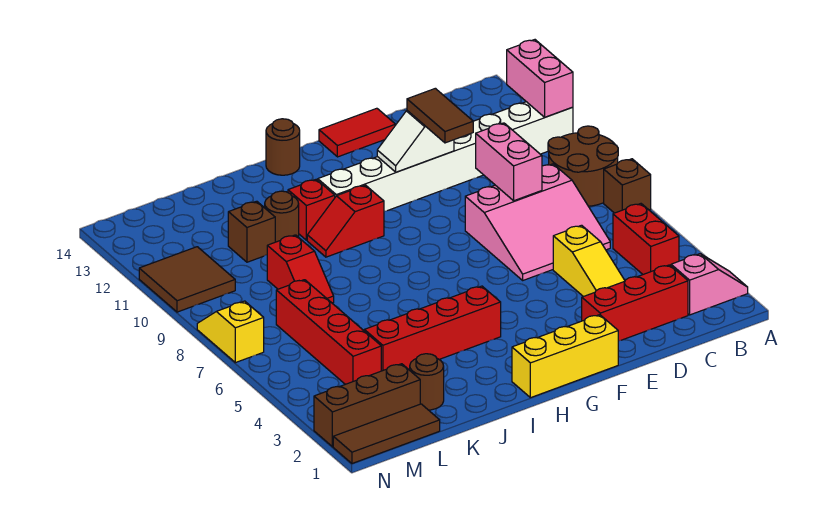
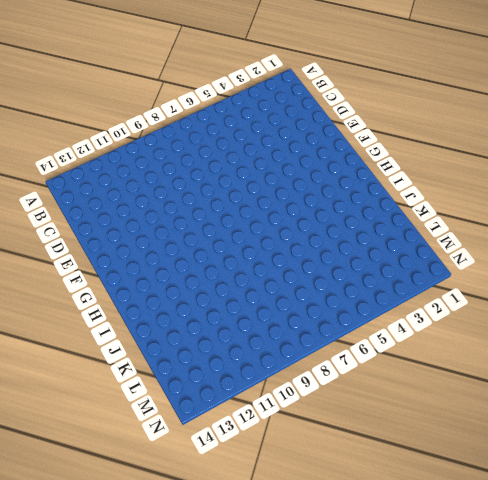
none -> pink slope A2:B2 level 1 top B
none -> brown brick A7 level 1
none -> brown round brick A8:B9 level 1

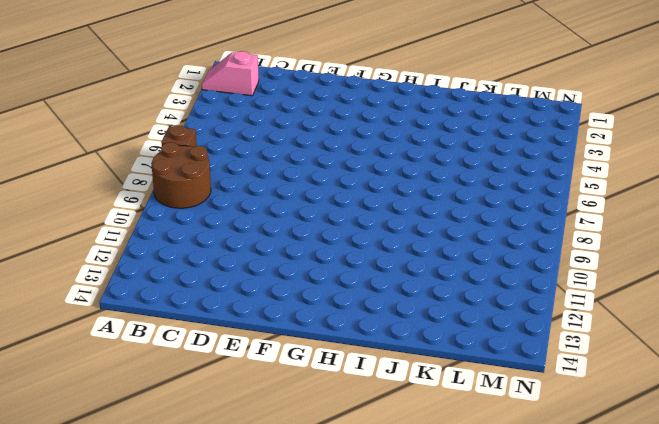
none -> white brick A11:H11 level 1
none -> red brick B4:B5 level 1
none -> red brick C2:E2 level 1

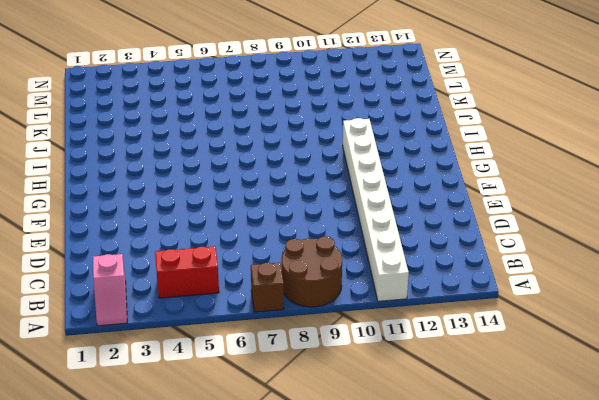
none -> red brick C2:E2 level 1
none -> pink slope C6:E8 level 1 top 8
none -> yellow slope D3:D5 level 1 top 5

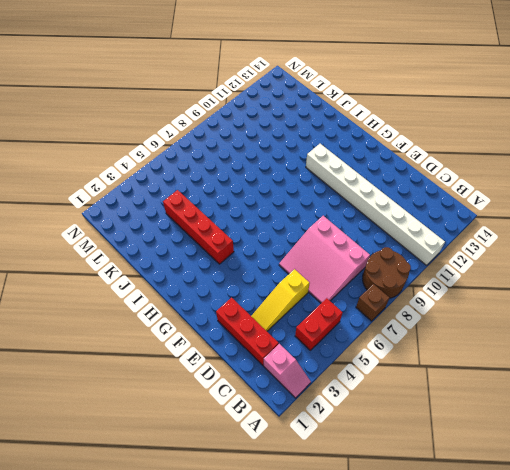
none -> red tile E14:F14 level 1
none -> yellow brick F1:H1 level 1
none -> red slope H10:I10 level 1 top H

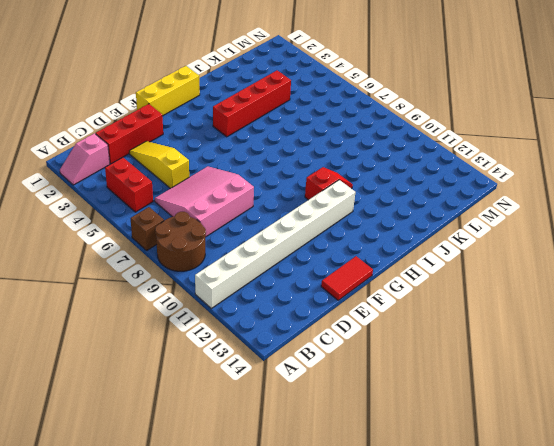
none -> brown round brick H14 level 1
none -> red brick I11 level 1
none -> brown round brick J11 level 1

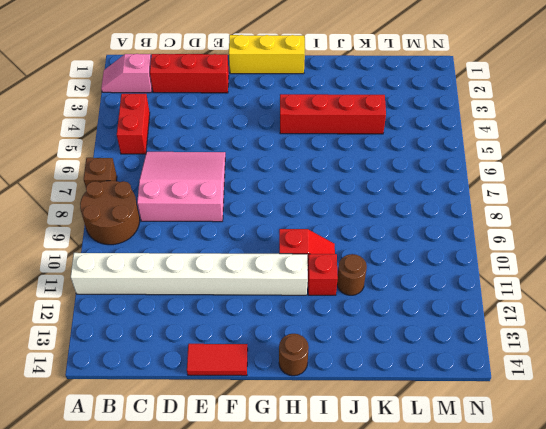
none -> yellow slope D3:D5 level 1 top 5
none -> brown round brick K2 level 1
none -> red slope K8:K9 level 1 top 9

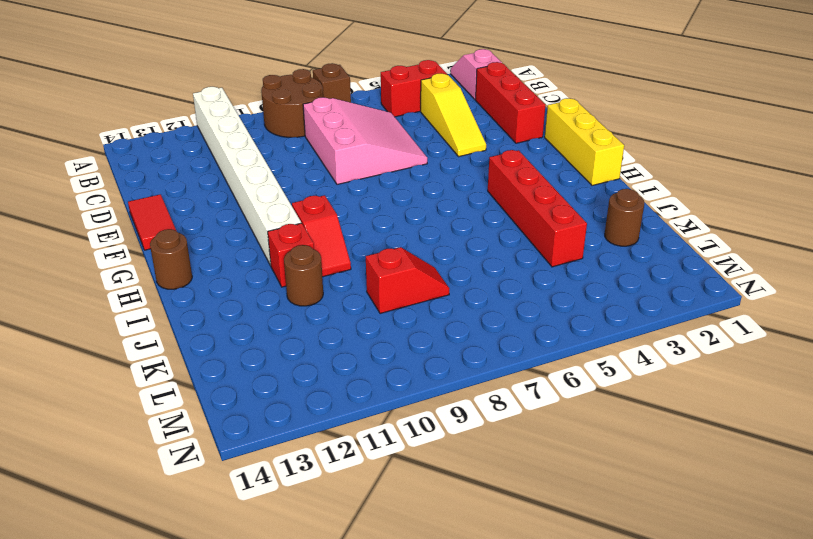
yellow slope C4:E4 level 1 top C -> yellow slope D3:D5 level 1 top 5
none -> brown brick K11 level 1
none -> brown tile L1:N1 level 1
none -> brown brick L2:N2 level 1

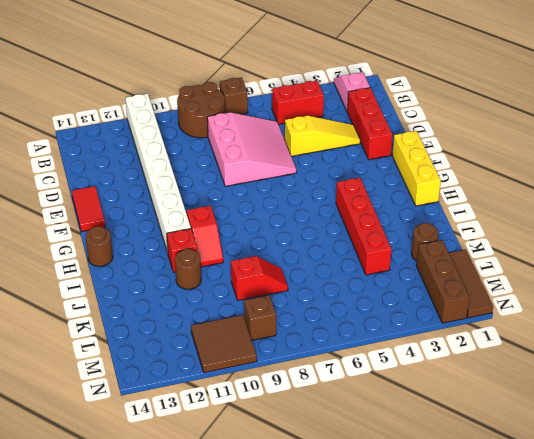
brown brick M9 level 1 -> brown brick K11 level 1
none -> red brick L4:L7 level 1
none -> yellow slope N7:N8 level 1 top 7
none -> pink brick A11:A12 level 2

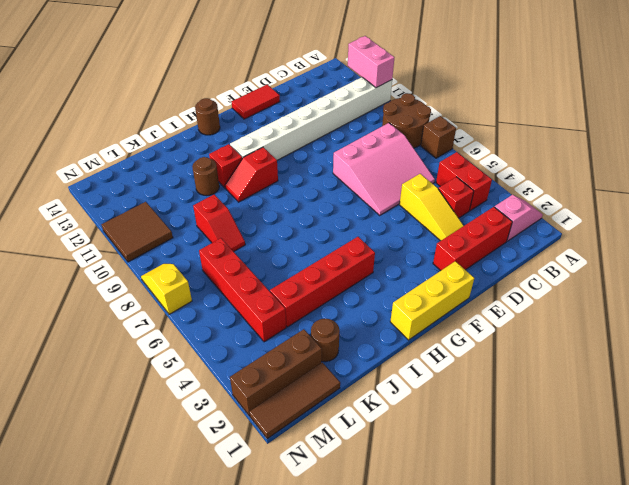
red brick C4 level 1 -> none
none -> brown brick K11 level 1
none -> pink brick D8:D9 level 2
none -> white slope E11:F11 level 2 top E

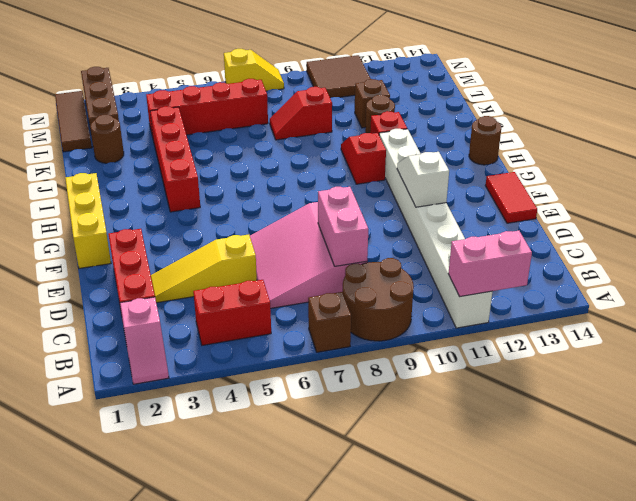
pink brick C8:D8 level 2 -> pink brick D8:D9 level 2
none -> brown tile E10:E11 level 3

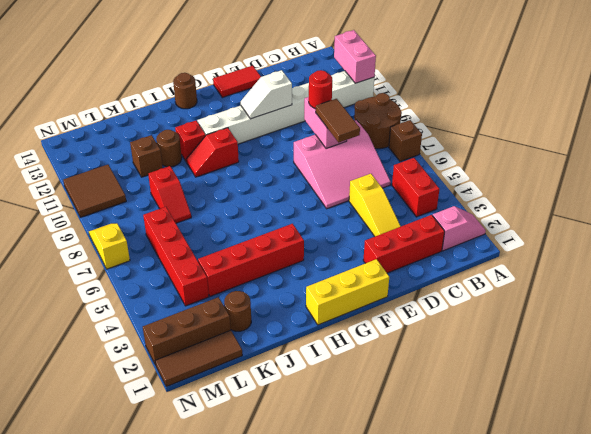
brown tile D7:D8 level 3 -> brown tile E10:E11 level 3
red round brick D9 level 3 -> none

